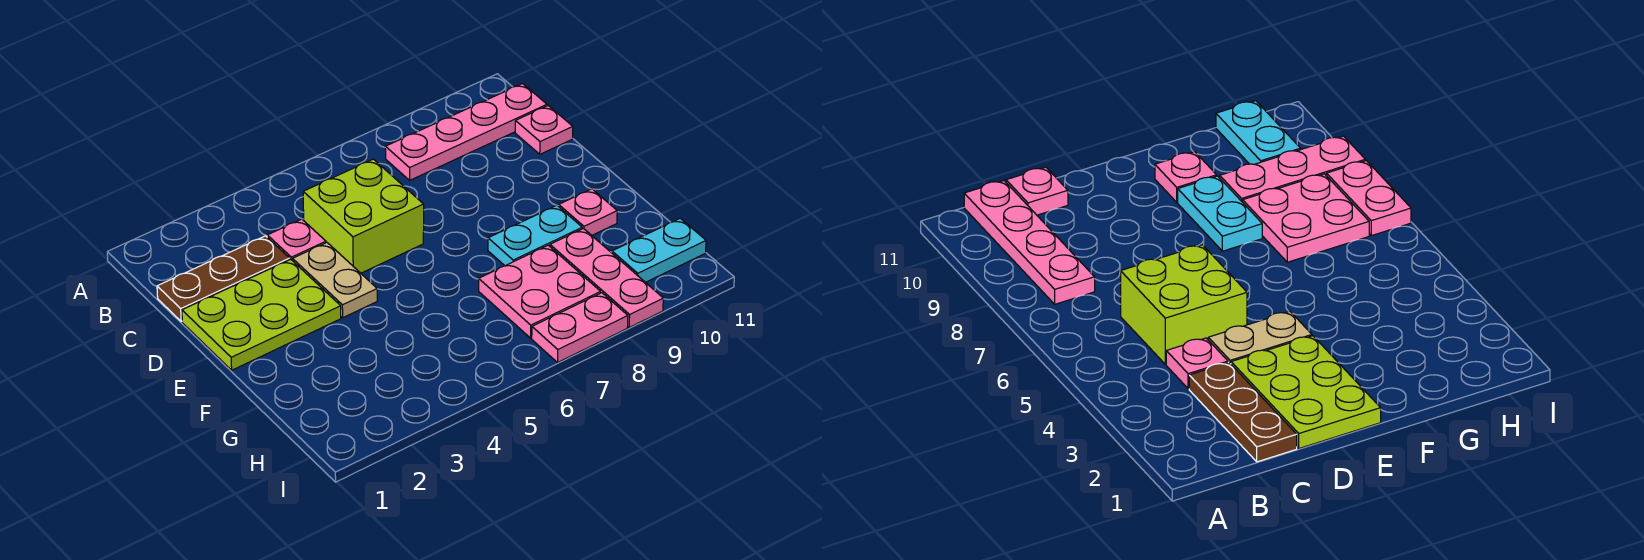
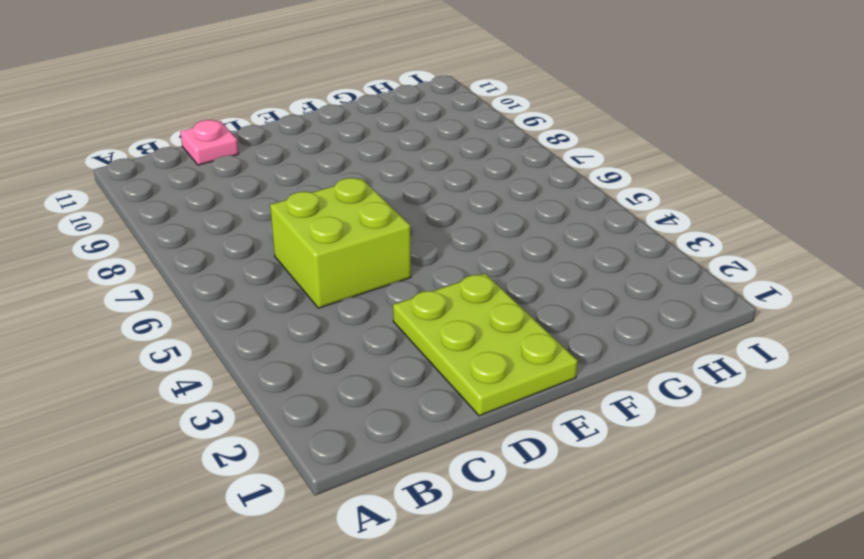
none -> pink plate B8:B11 level 1
none -> brown plate C1:C3 level 1
none -> pink plate C4 level 1

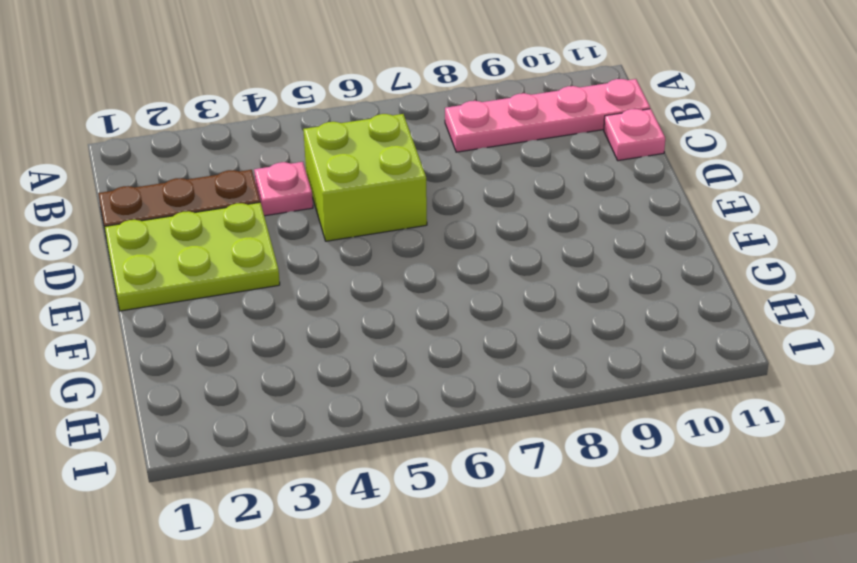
none -> tan plate D4:E4 level 1
none -> cyan plate F8:F9 level 1
none -> pink plate F10 level 1

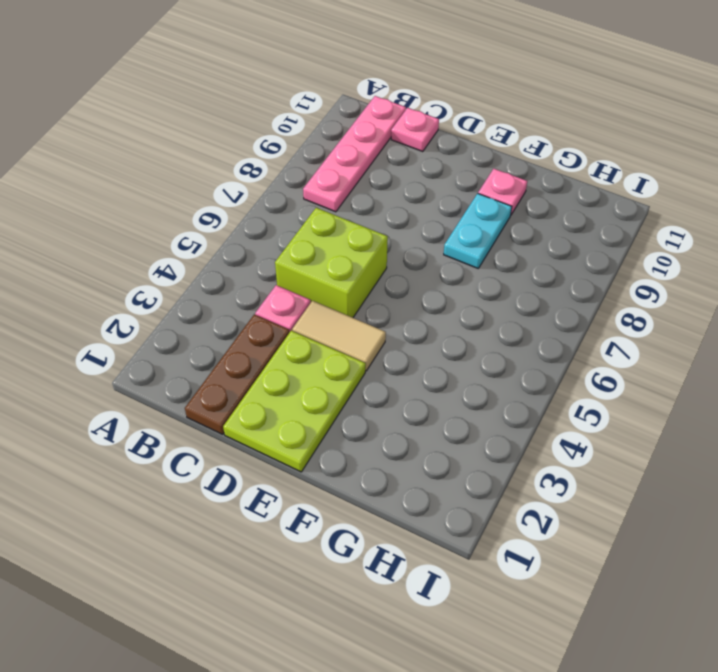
tan tile D4:E4 level 1 -> tan plate D4:E4 level 1
none -> pink plate G7:H8 level 1
none -> pink plate G9:I9 level 1
none -> cyan plate H10:H11 level 1

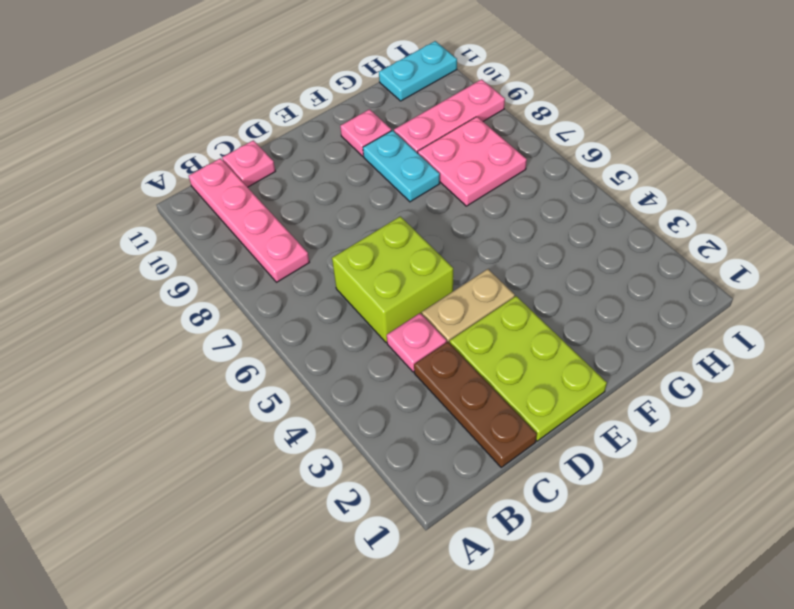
cyan plate H11:I11 level 1 -> cyan plate H10:H11 level 1
none -> pink plate I7:I8 level 1

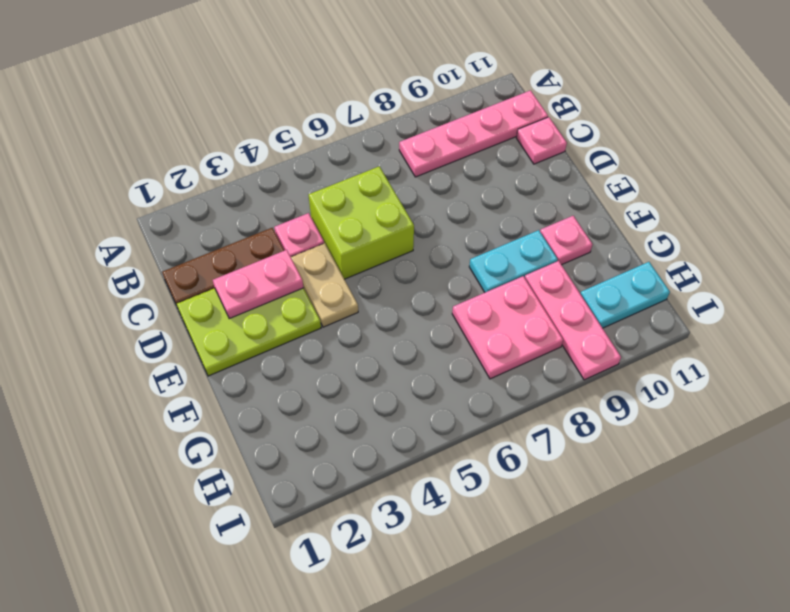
pink plate D2:D3 level 2 -> pink plate I7:I8 level 1

